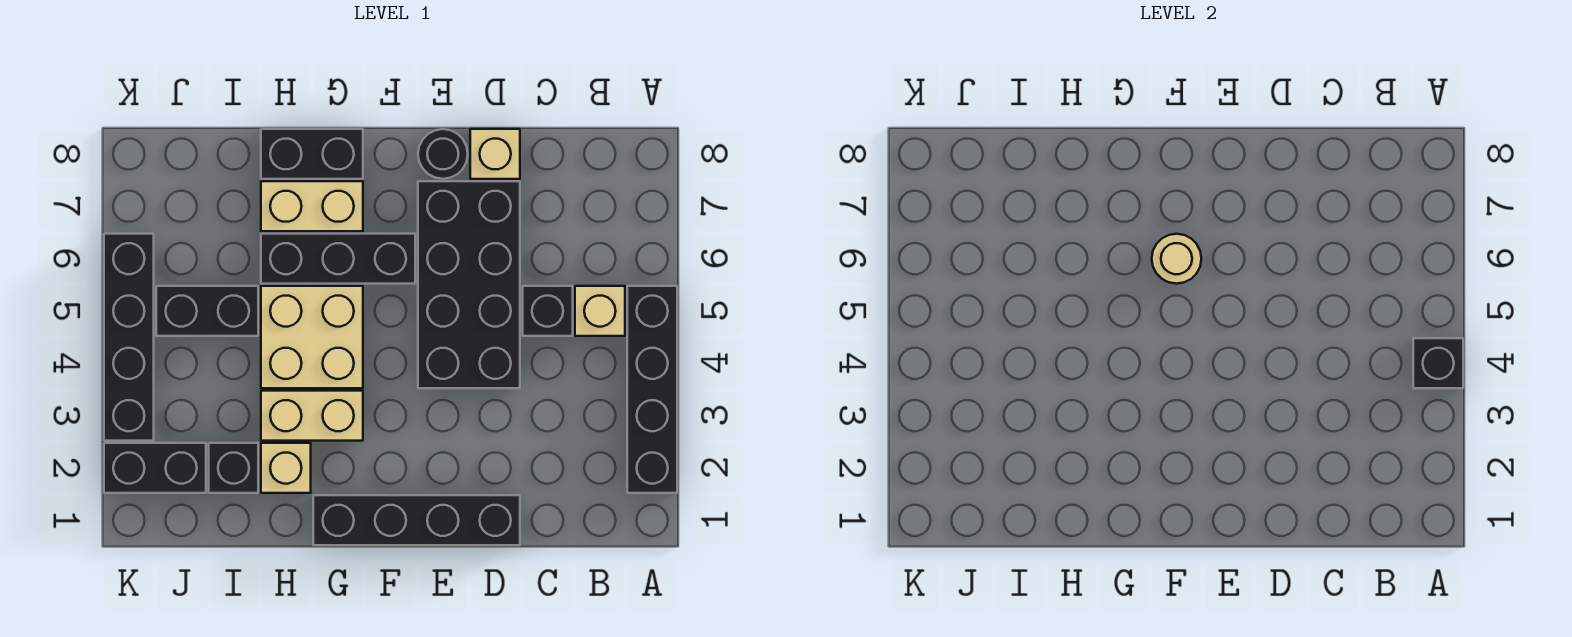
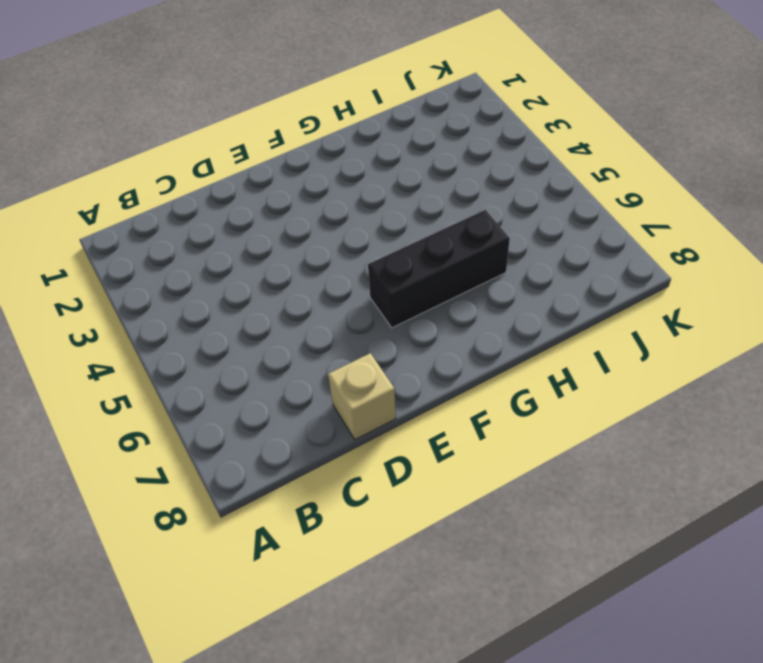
none -> black brick A2:A5 level 1
none -> tan brick B5 level 1
none -> black brick C5 level 1

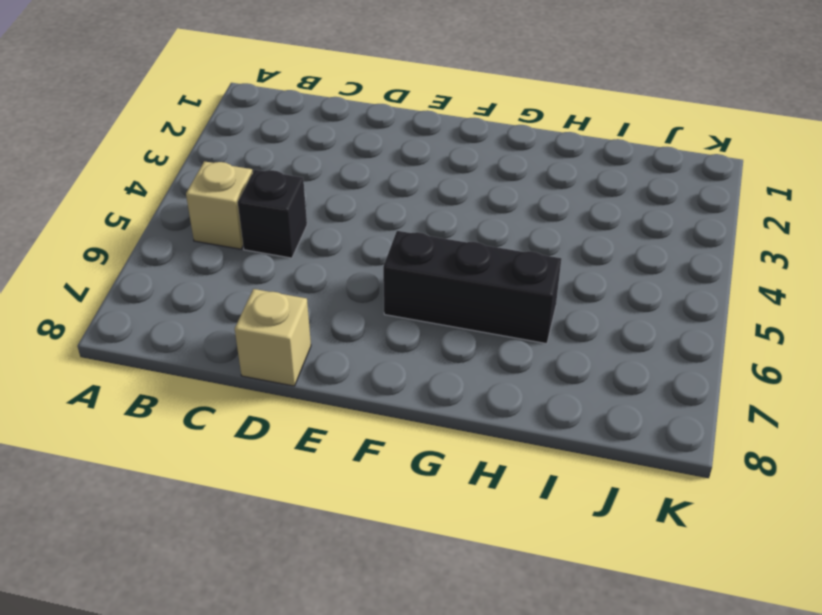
none -> black brick A2:A5 level 1
none -> black brick D1:G1 level 1
none -> black brick D4:E7 level 1

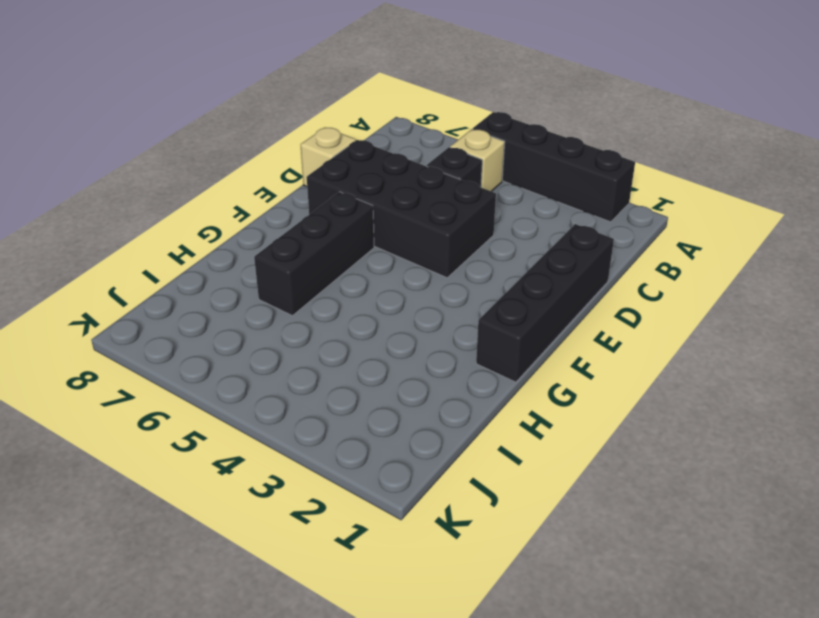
none -> black round brick E8 level 1
none -> tan brick G3:H3 level 1
none -> tan brick G4:H5 level 1

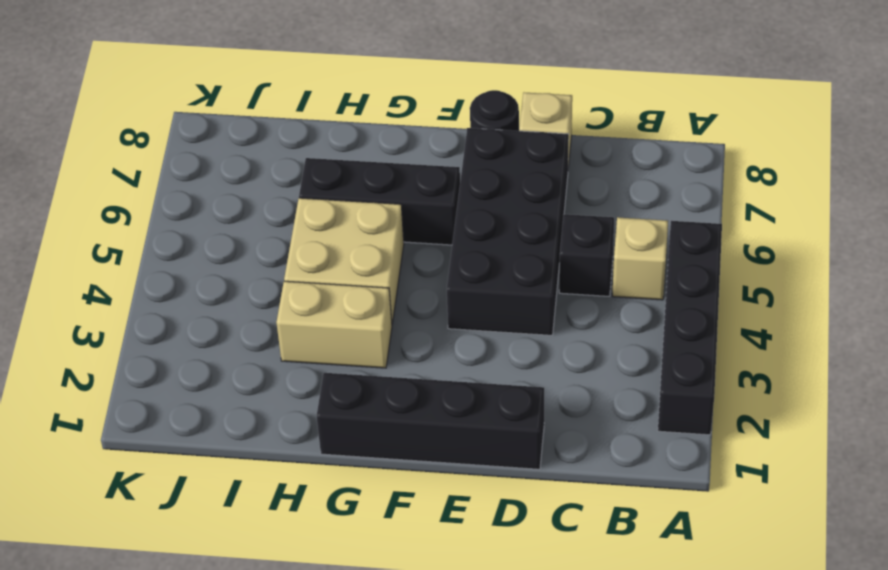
none -> tan brick G7:H7 level 1
none -> black brick G8:H8 level 1
none -> tan brick H2 level 1

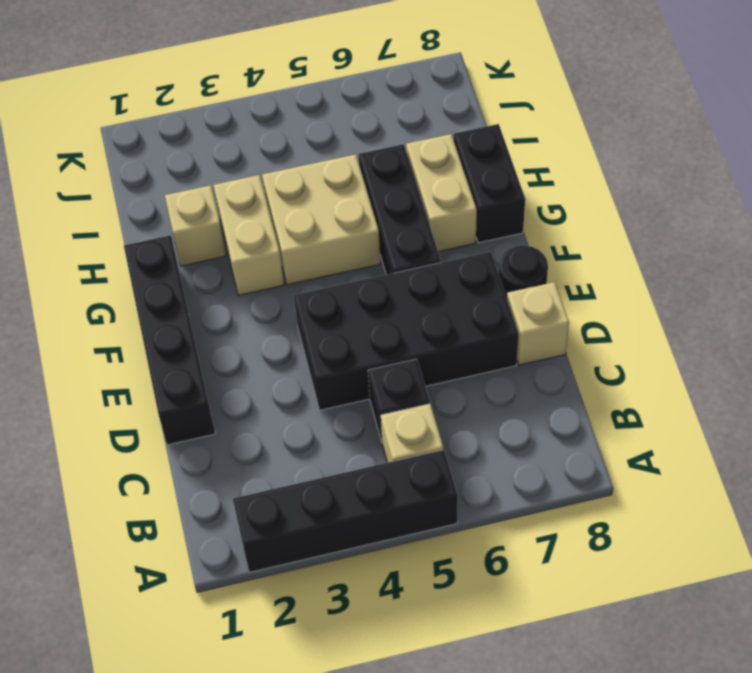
none -> black brick I2 level 1
none -> black brick I5:J5 level 1
none -> black brick J2:K2 level 1

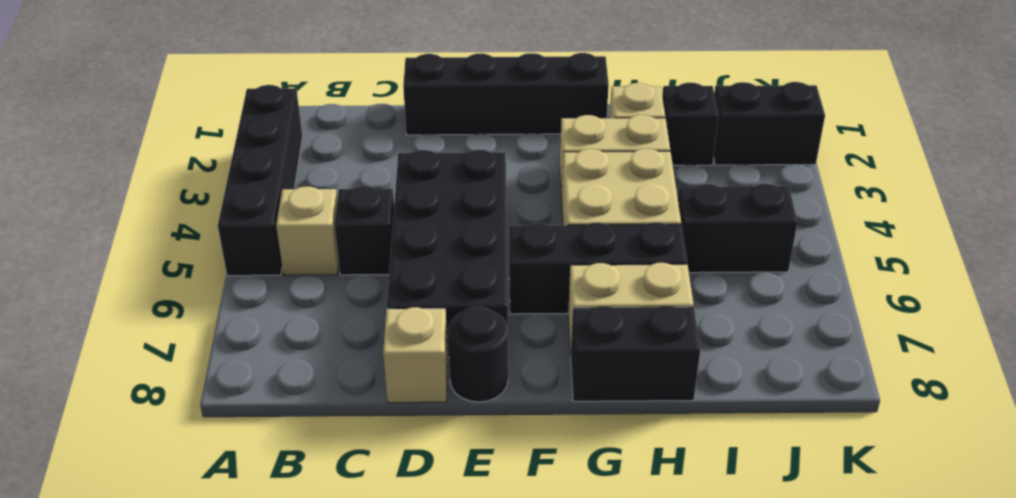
none -> black brick K3:K6 level 1
none -> black brick A4 level 2
none -> tan round brick F6 level 2

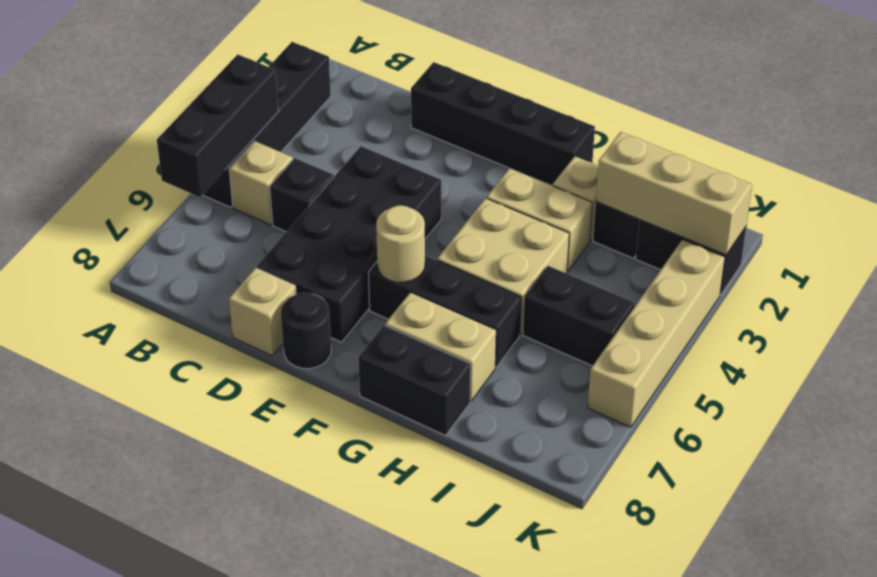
black brick A4:A6 level 2 -> black brick A4 level 2
tan brick I2:K2 level 2 -> none
tan brick K3:K6 level 1 -> black brick K3:K6 level 1

